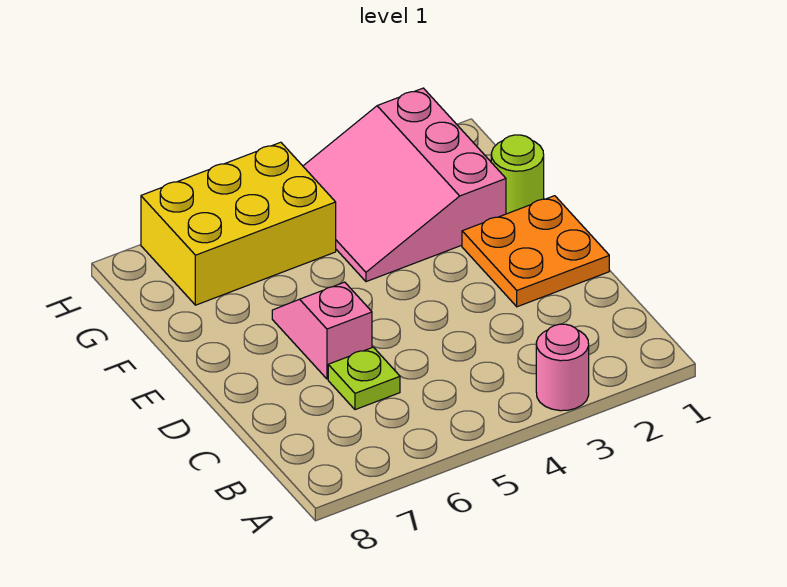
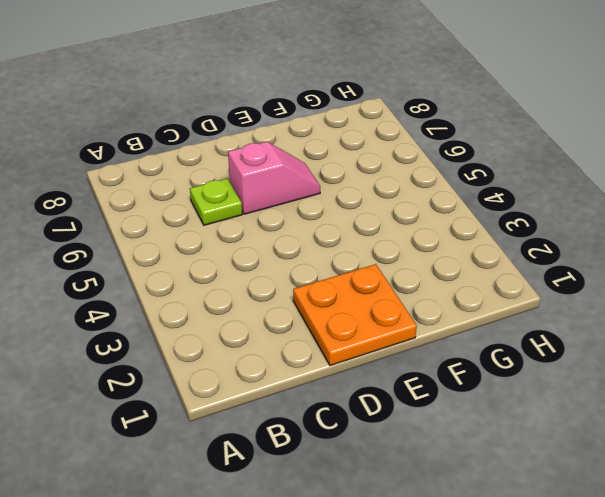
none -> pink round brick A3 level 1
none -> lime round brick F1 level 1

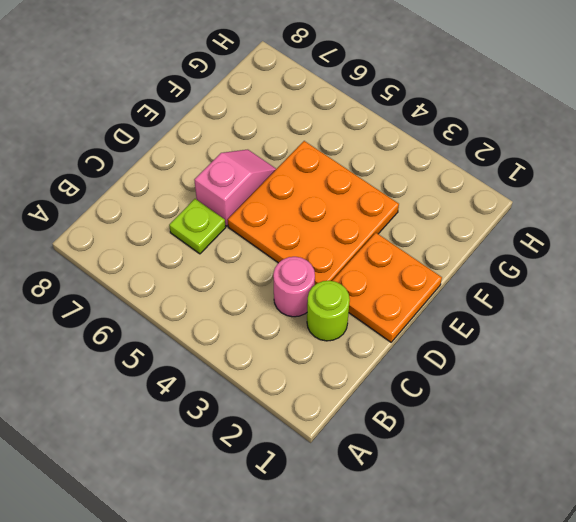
lime round brick C2 level 1 -> lime round brick F1 level 1
pink round brick C3 level 1 -> pink round brick A3 level 1
orange plate D3:F5 level 1 -> pink slope F2:H4 level 1 top 2
none -> yellow brick G5:H7 level 1

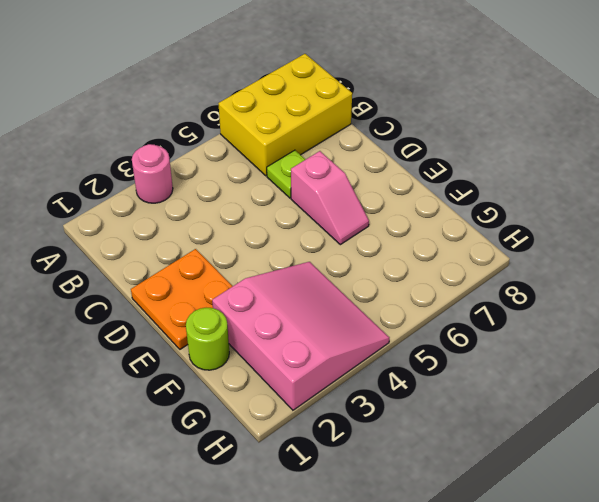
yellow brick A6:B8 level 1 -> yellow brick G5:H7 level 1

